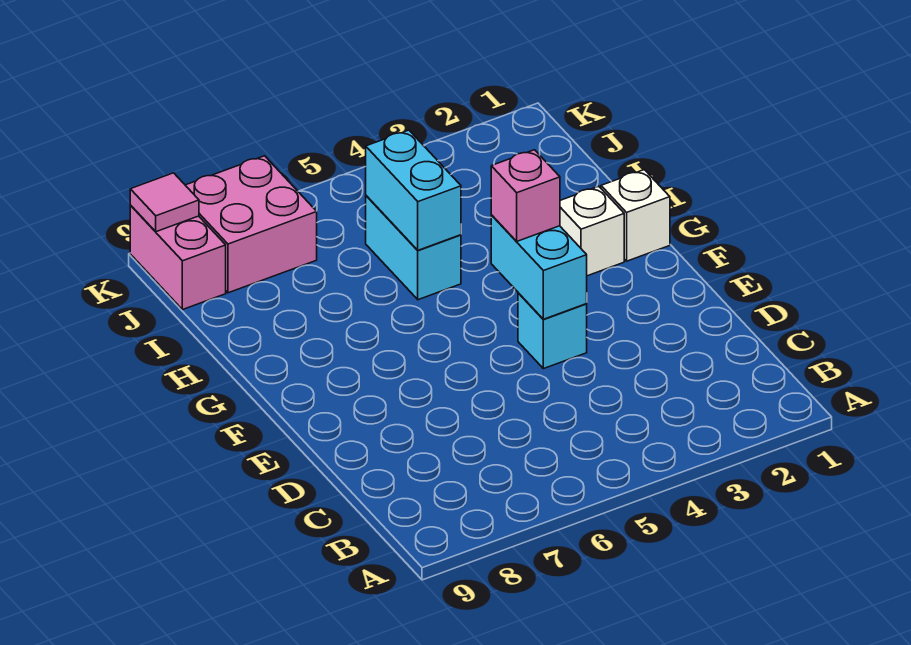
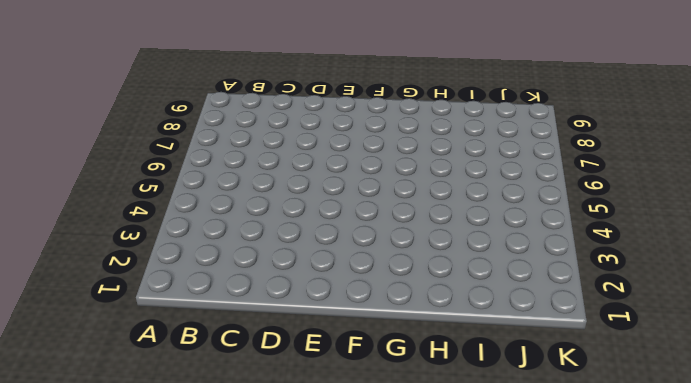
none -> cyan brick E4 level 1
none -> white brick G1 level 1

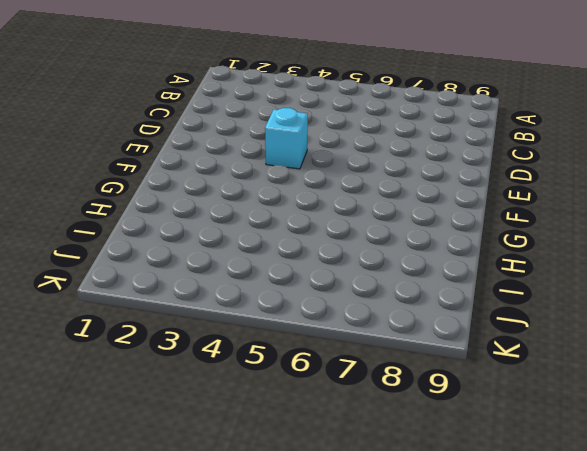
none -> white brick G1 level 1
none -> white brick G2 level 1

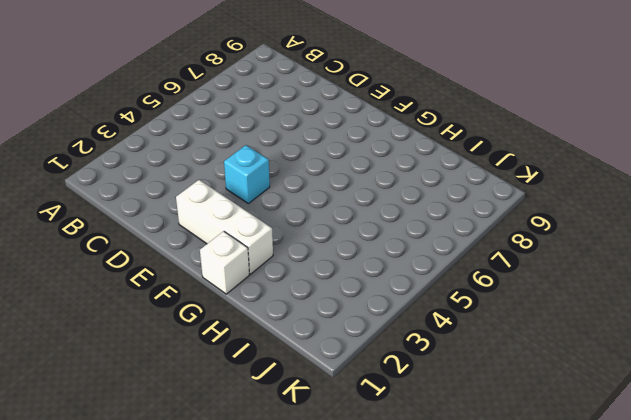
white brick E2:G2 level 1 -> white brick G2 level 1
none -> cyan brick H5:I5 level 1
none -> pink brick J7:K8 level 1

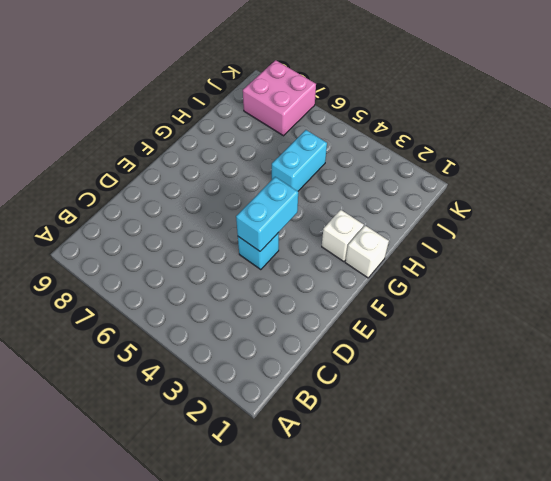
none -> pink brick J9:K9 level 1
none -> cyan brick H5:I5 level 2

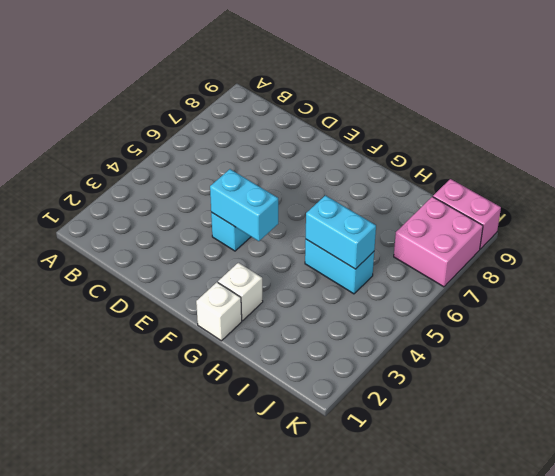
none -> pink tile K9 level 2
none -> pink brick F4 level 3

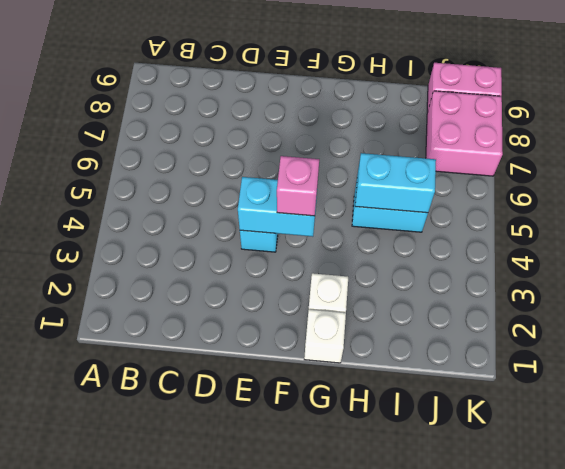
none -> pink tile K9 level 2

